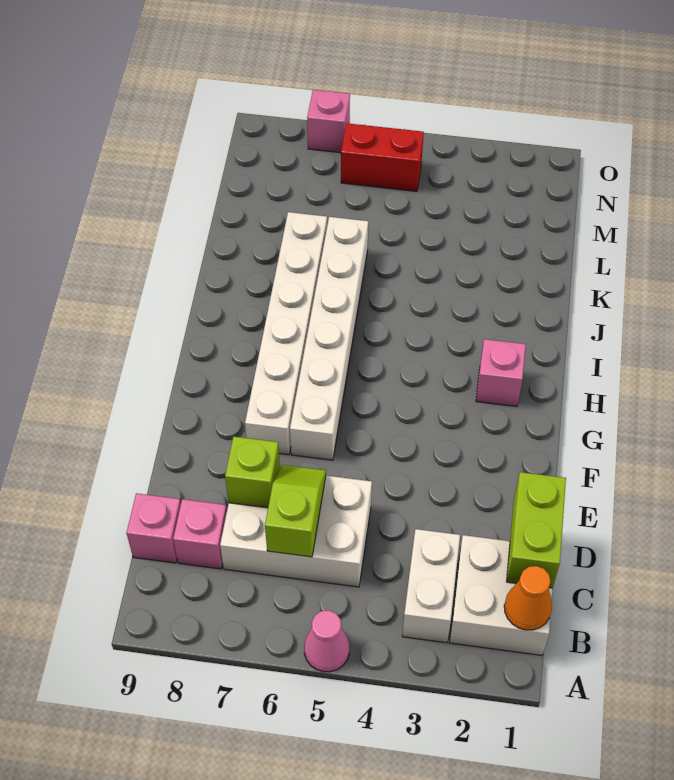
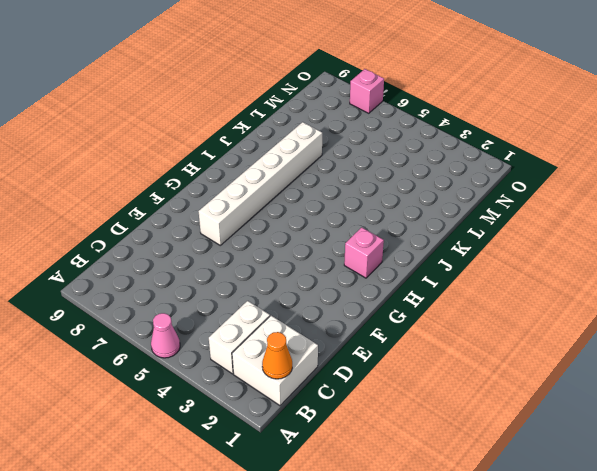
none -> white brick C5:D7 level 1
none -> pink brick C8 level 1
none -> pink brick C9 level 1

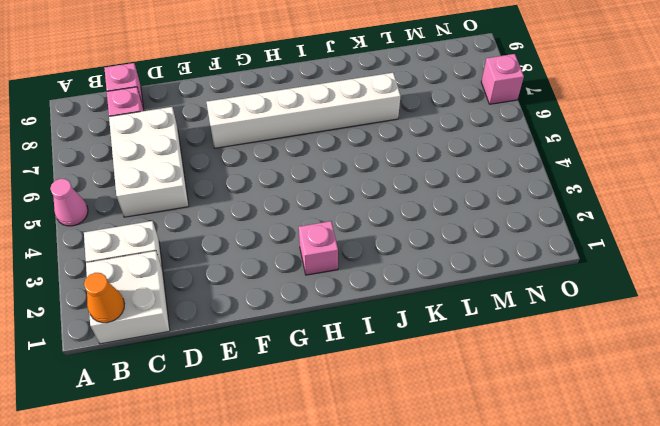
none -> white brick F6:K6 level 1
none -> red brick N5:N6 level 1
none -> lime brick C1:D1 level 2

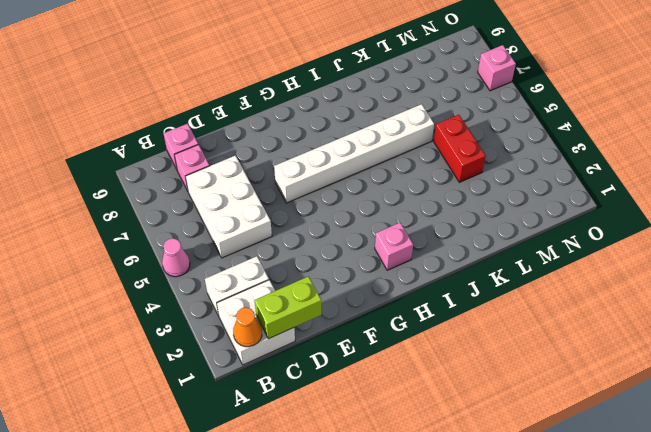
red brick L4:L5 level 1 -> red brick N5:N6 level 1
none -> white brick F7:K7 level 1
none -> lime slope C6:D6 level 2 top C
none -> lime brick D7 level 2

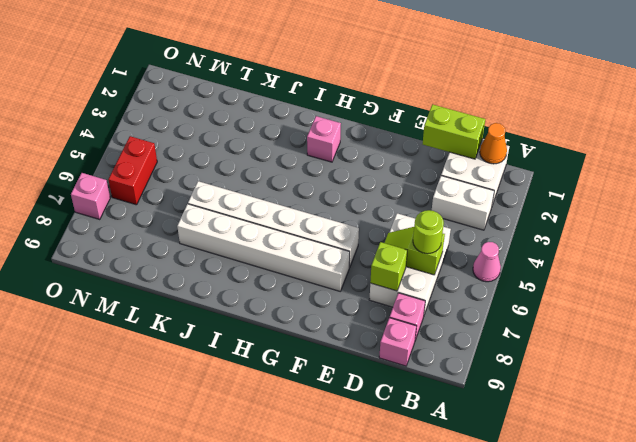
lime round brick C6 level 3 -> none

